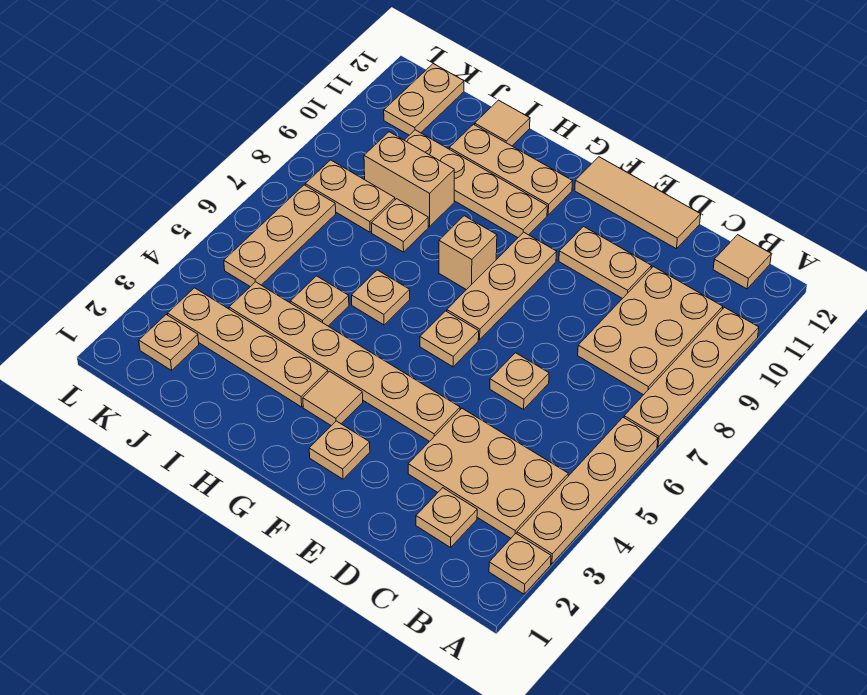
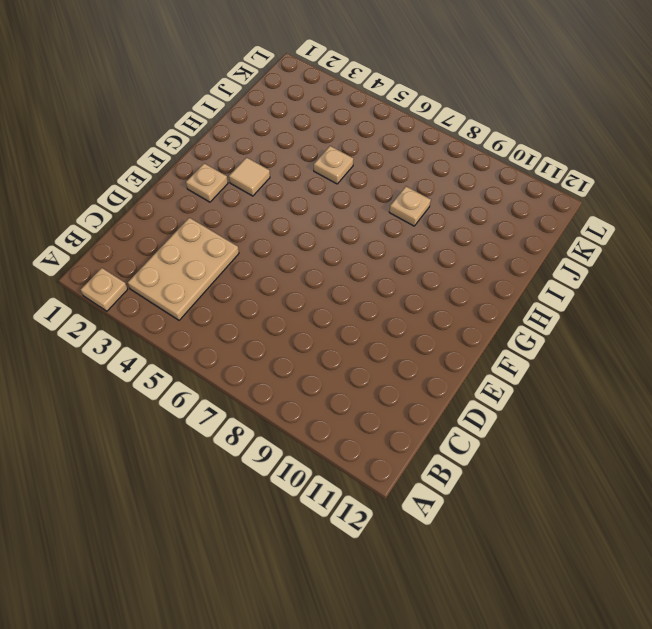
none -> tan plate A3:A6 level 1
none -> tan plate A7:A10 level 1
none -> tan plate B8:C10 level 1

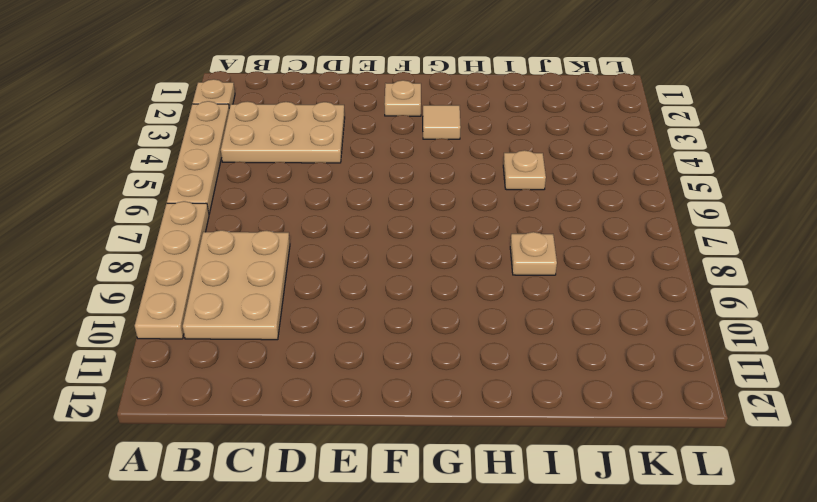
none -> tan tile B12 level 1
none -> tan plate C2 level 1
none -> tan plate D6 level 1

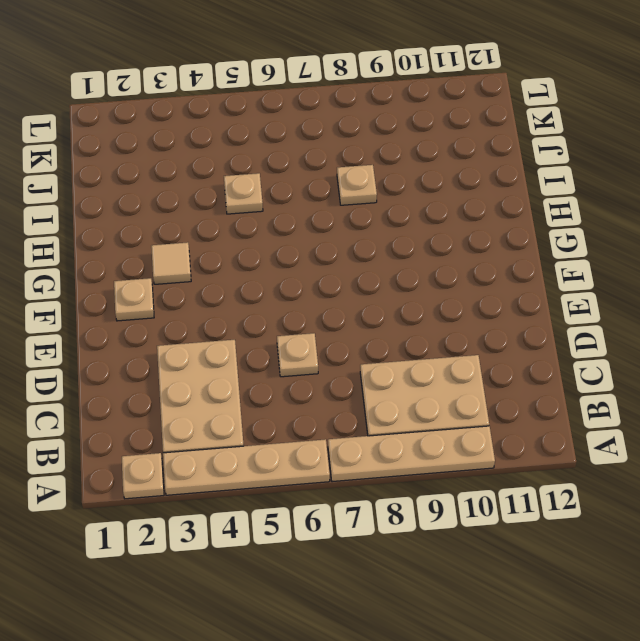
none -> tan tile B12 level 1
none -> tan plate C2 level 1
none -> tan plate D10:E10 level 1

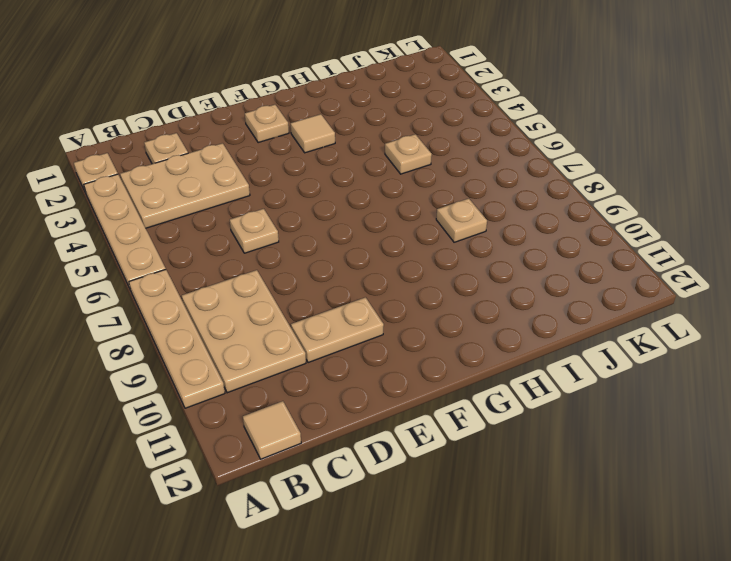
none -> tan tile D12:F12 level 1
none -> tan plate E4:J4 level 1
none -> tan plate F6 level 1

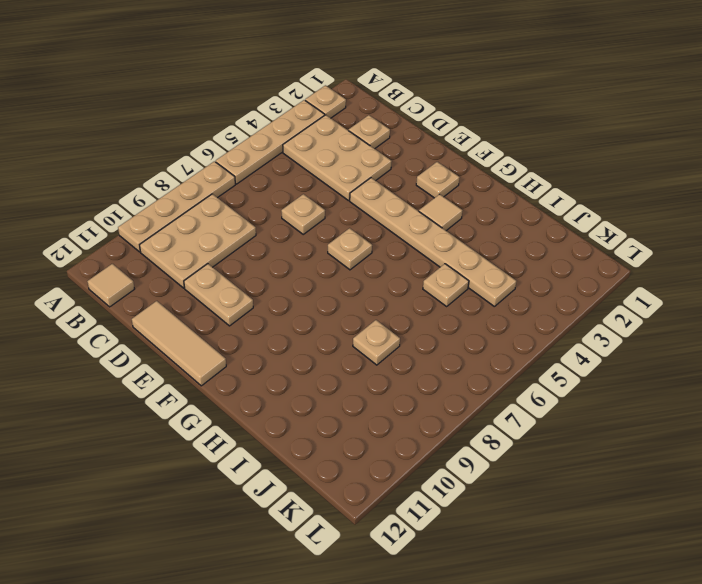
none -> tan plate F7:F9 level 1
none -> tan brick G8 level 1
none -> tan plate G10:J10 level 1

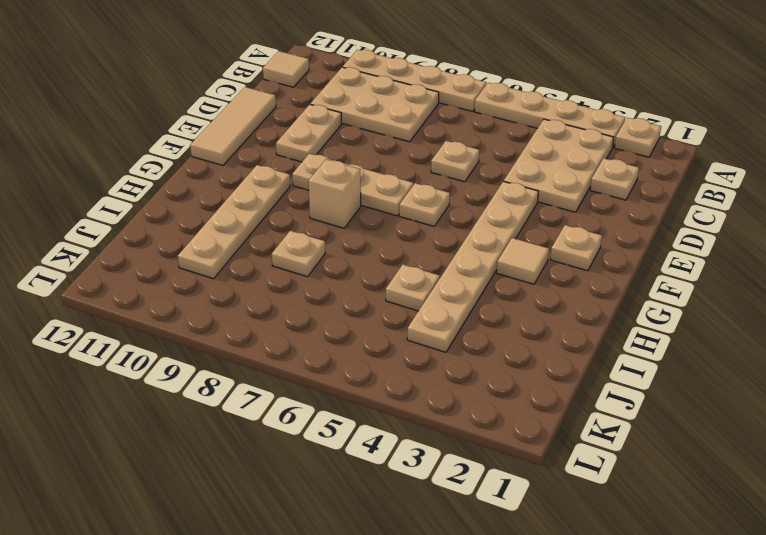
none -> tan plate G11:I11 level 1
none -> tan plate H3:K3 level 1
none -> tan plate H6 level 1

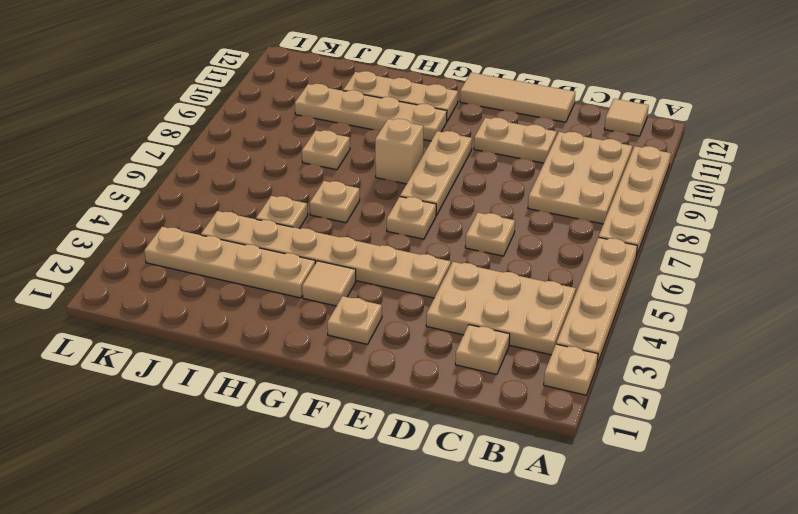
none -> tan brick I9:J9 level 1
none -> tan tile I12 level 1
none -> tan plate J8:K8 level 1

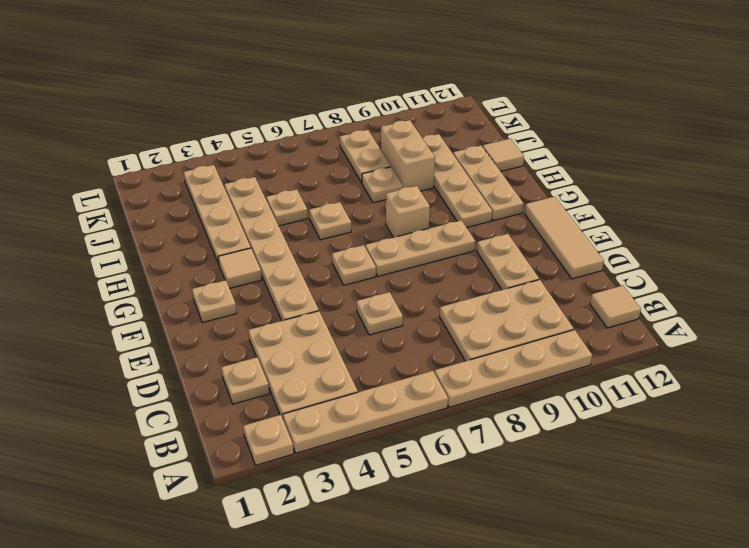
none -> tan plate K2 level 1
none -> tan plate K5:K7 level 1
none -> tan plate K11:K12 level 1

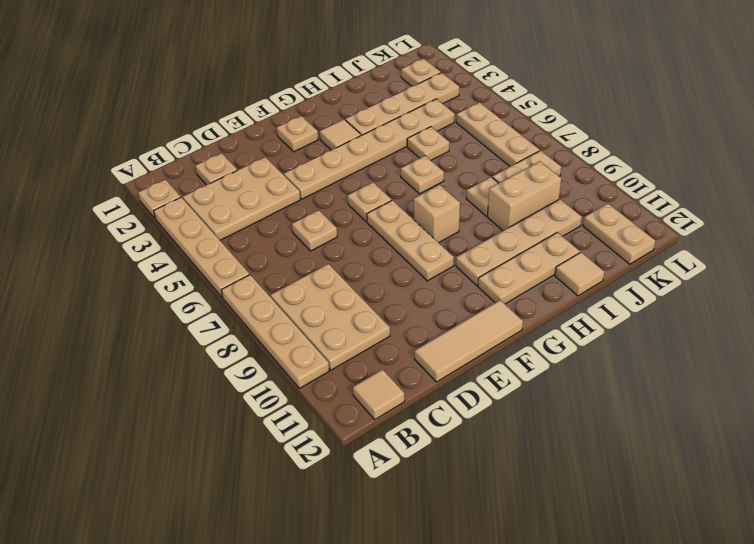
none -> tan plate D10:E10 level 1

